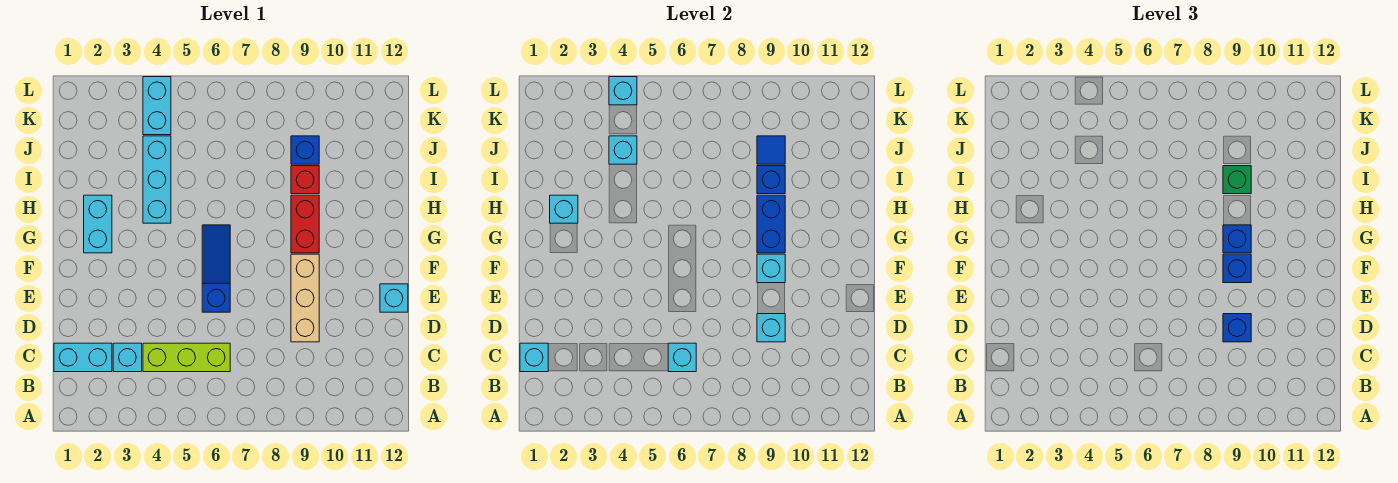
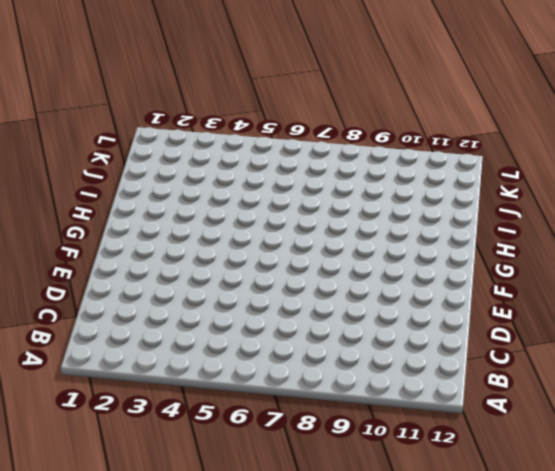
none -> cyan brick C1:C2 level 1
none -> cyan brick C3 level 1
none -> lime brick C4:C6 level 1

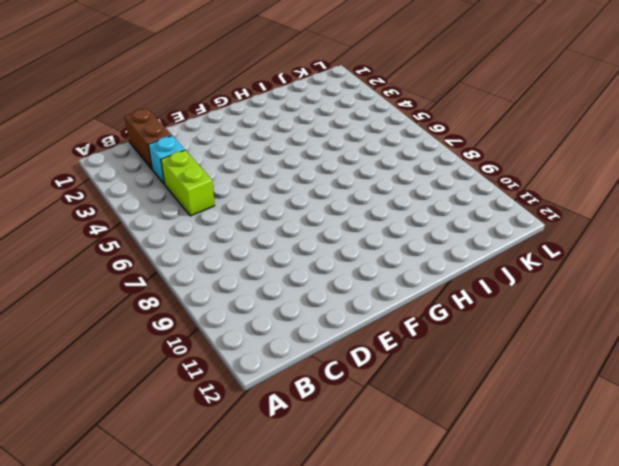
brown brick C1:C2 level 1 -> cyan brick C1:C2 level 1
lime brick C4:C5 level 1 -> lime brick C4:C6 level 1
none -> tan brick D9:F9 level 1
none -> blue slope E6:G6 level 1 top E
none -> cyan brick E12 level 1

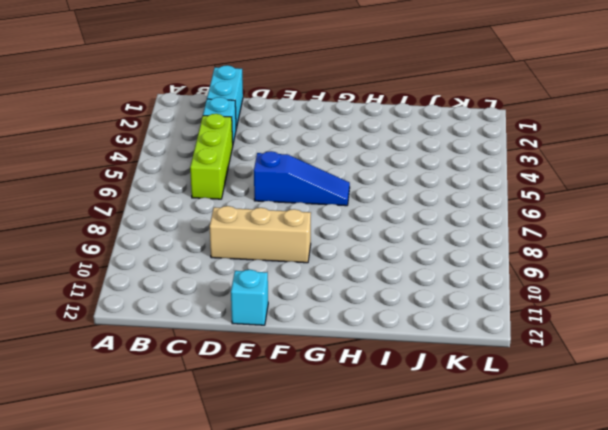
none -> cyan brick G2:H2 level 1
none -> red brick G9:H9 level 1
none -> cyan brick H4:J4 level 1

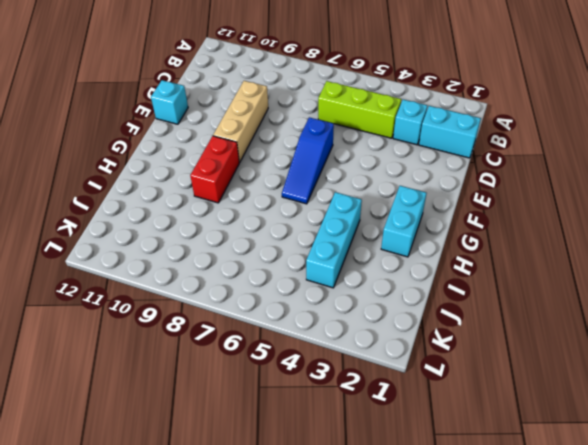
none -> red brick I9 level 1
none -> blue brick J9 level 1
none -> cyan brick K4:L4 level 1

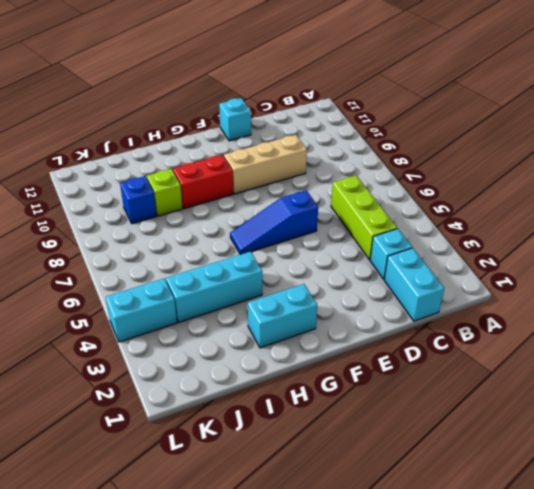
lime brick I9 level 1 -> red brick I9 level 1
none -> cyan brick C1 level 2
none -> cyan brick C6 level 2
none -> cyan brick D9 level 2

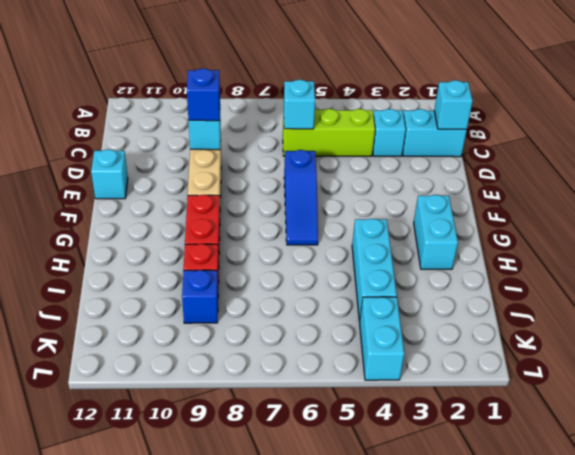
none -> cyan brick F9 level 2
none -> blue brick G9:H9 level 2
none -> cyan brick H2 level 2

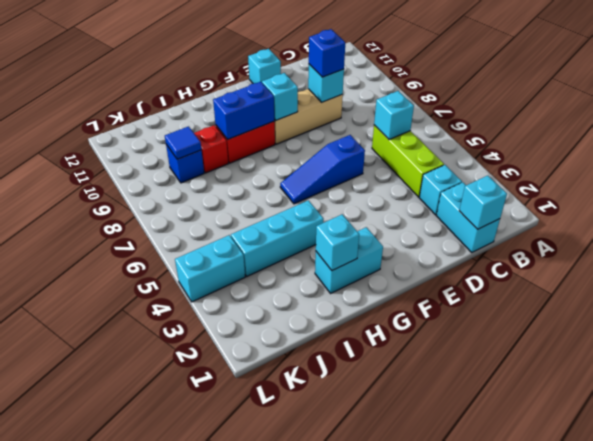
none -> blue brick I9 level 2
none -> cyan brick J4 level 2
none -> cyan brick L4 level 2

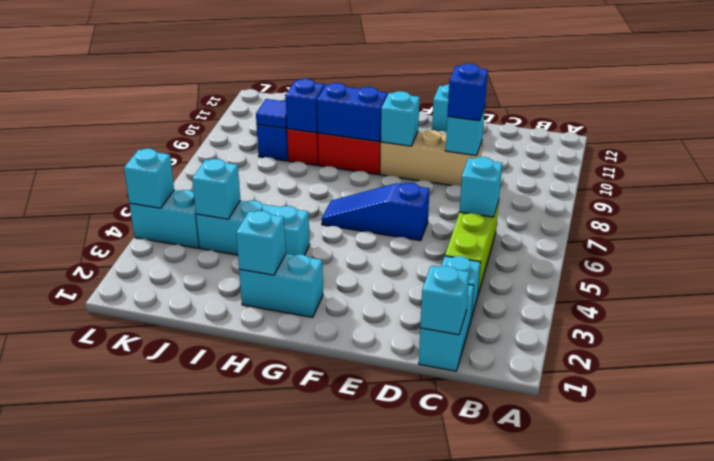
none -> blue brick F9 level 3
none -> blue brick G9 level 3
none -> green brick I9 level 3

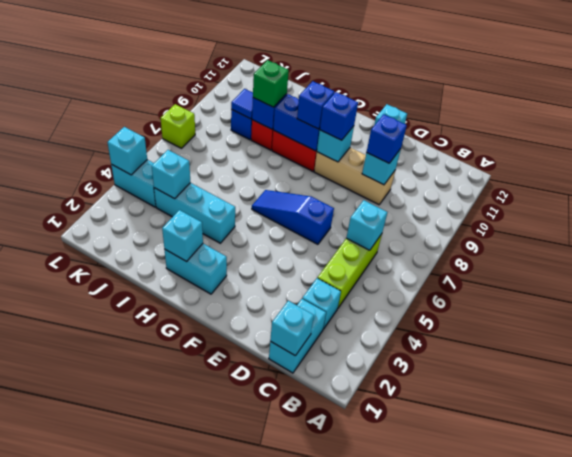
lime brick L7 level 1 -> none

